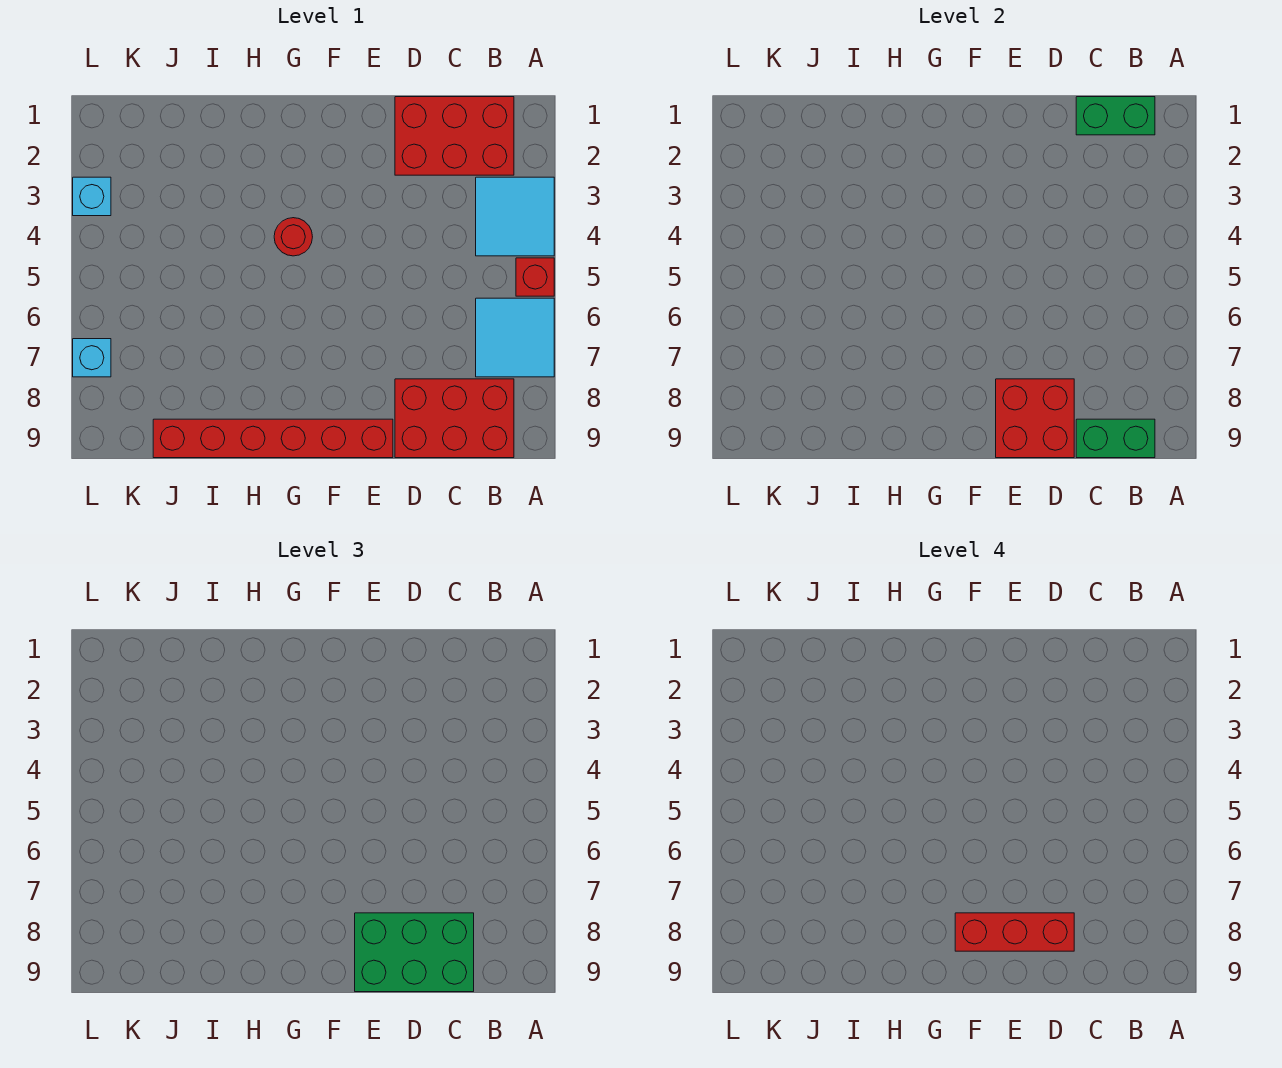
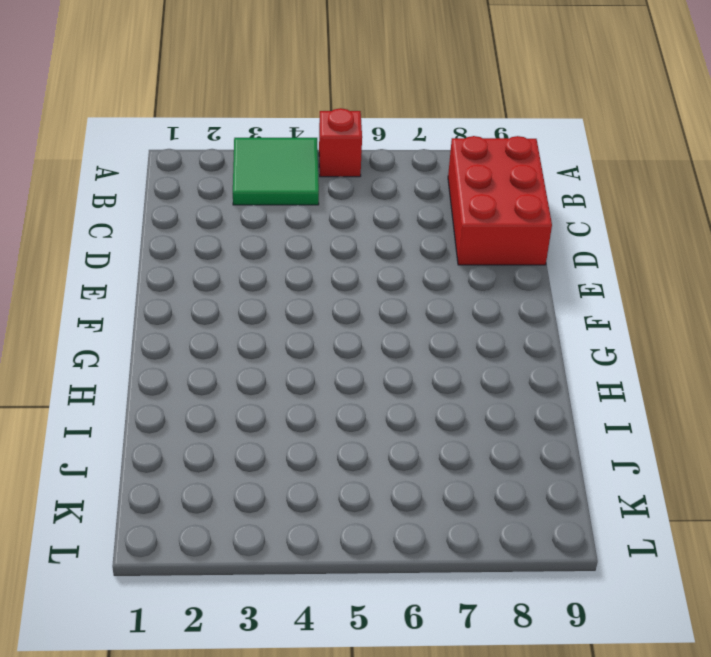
green tile A3:B4 level 1 -> cyan tile A3:B4 level 1
none -> cyan tile A6:B7 level 1
none -> red brick B1:D2 level 1
none -> red brick E9:J9 level 1

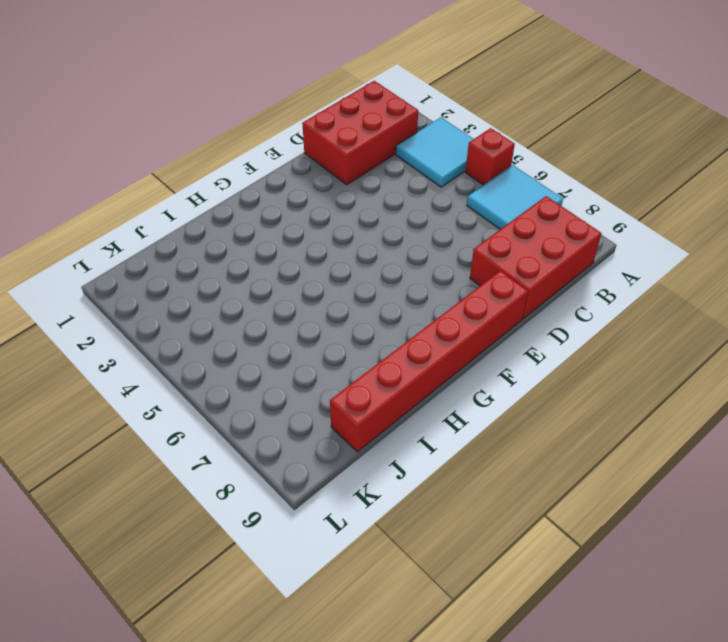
none -> red round brick G4 level 1
none -> cyan brick L3 level 1
none -> cyan brick L7 level 1

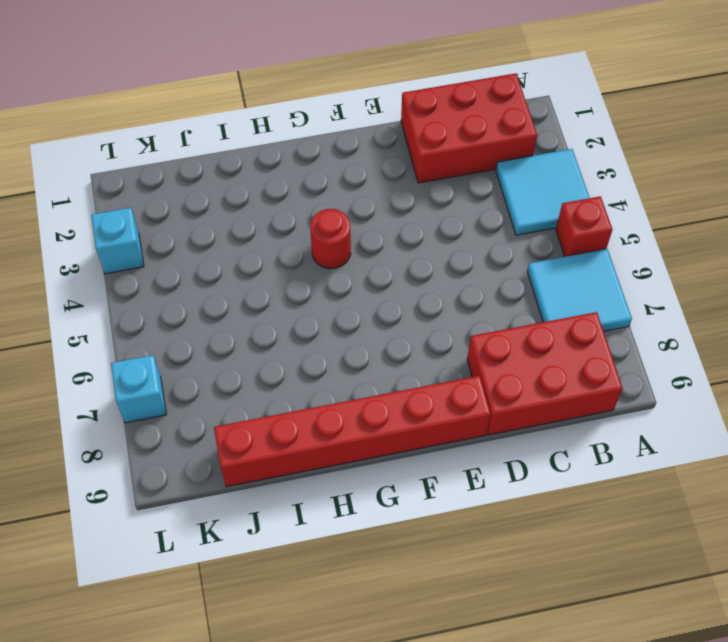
none -> green brick B1:C1 level 2
none -> green brick B9:C9 level 2
none -> red brick D8:E9 level 2

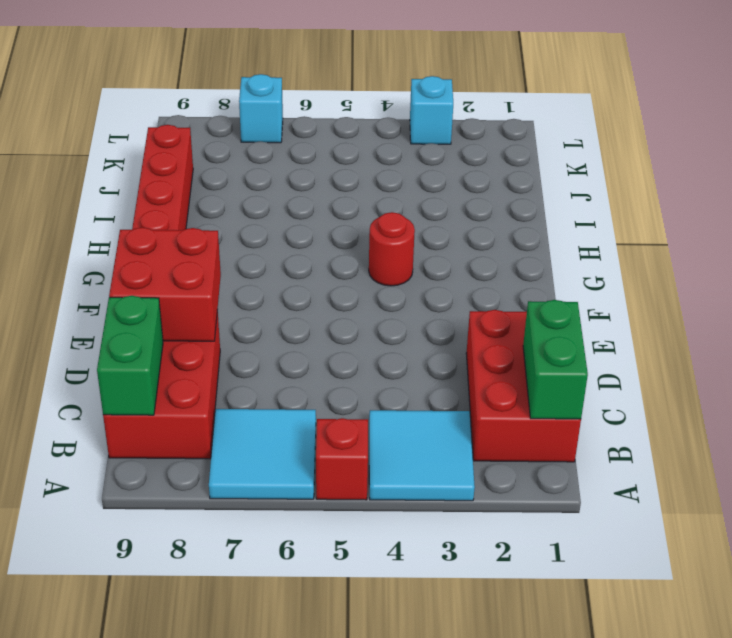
none -> green brick C8:E9 level 3
none -> red brick D8:F8 level 4

